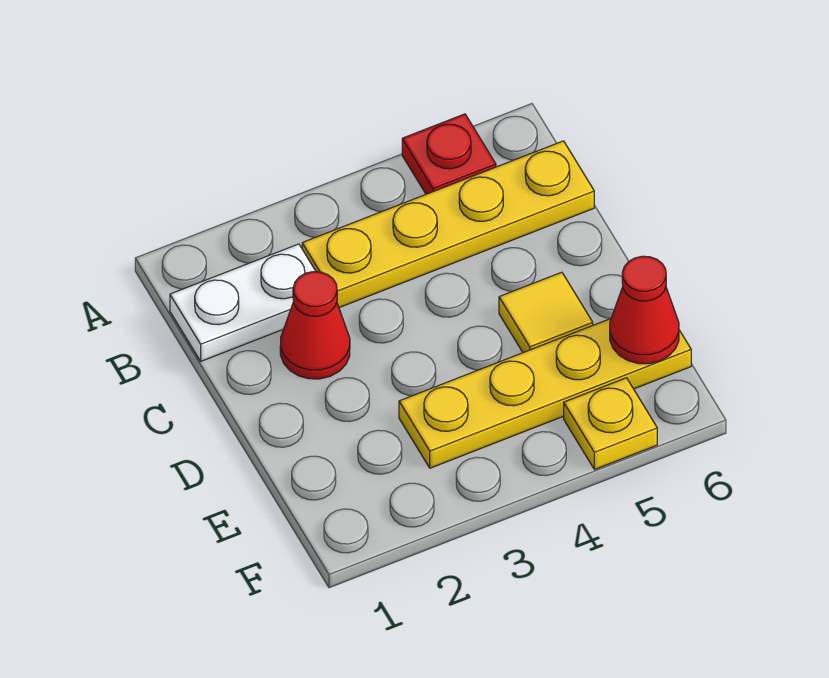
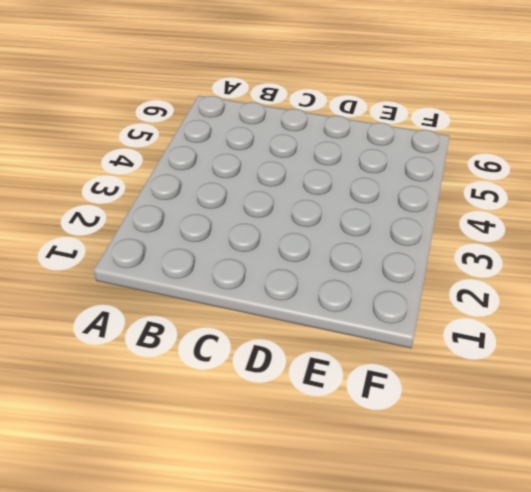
none -> red plate A5 level 1
none -> white plate B1:B2 level 1

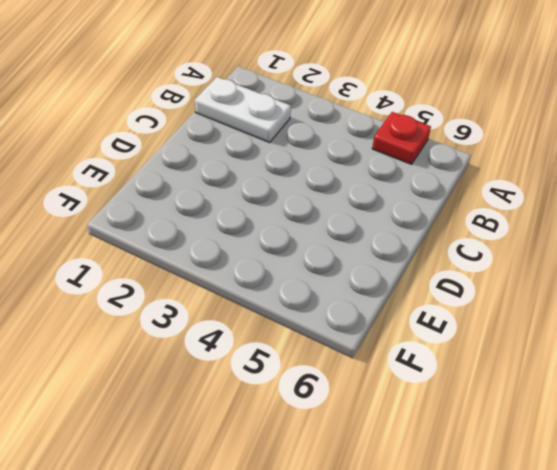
none -> yellow plate B3:B6 level 1
none -> red cone C2 level 1

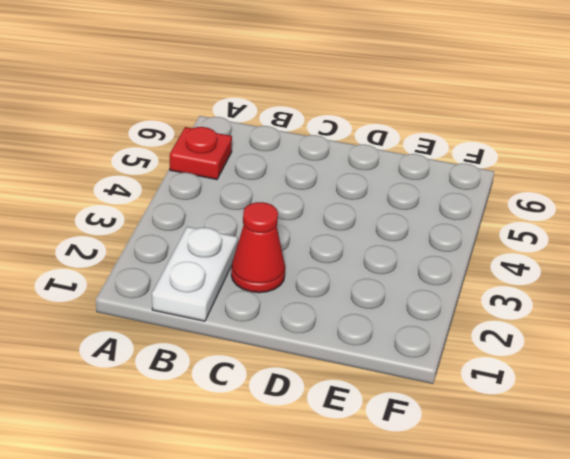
none -> yellow plate B3:B6 level 1
none -> yellow tile D5 level 1

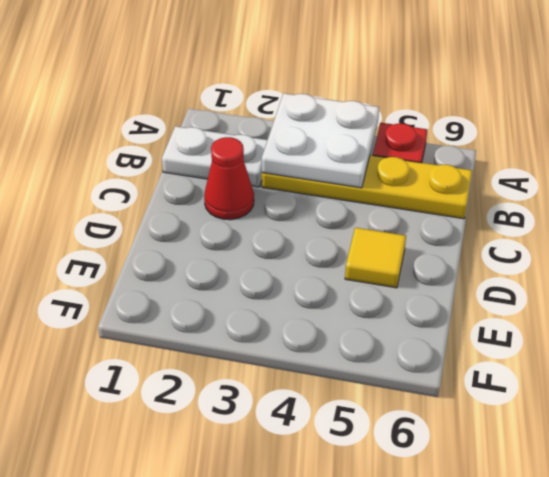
white plate A3:B4 level 2 -> none
none -> yellow plate E3:E6 level 1
none -> yellow plate F5 level 1

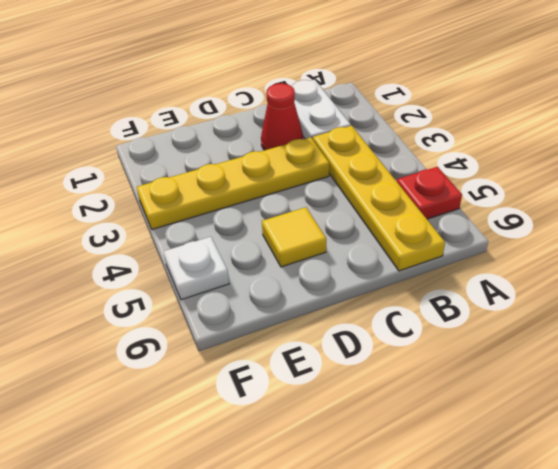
yellow plate C3:F3 level 1 -> yellow plate E3:E6 level 1
white plate F5 level 1 -> yellow plate F5 level 1
none -> red cone E6 level 2

